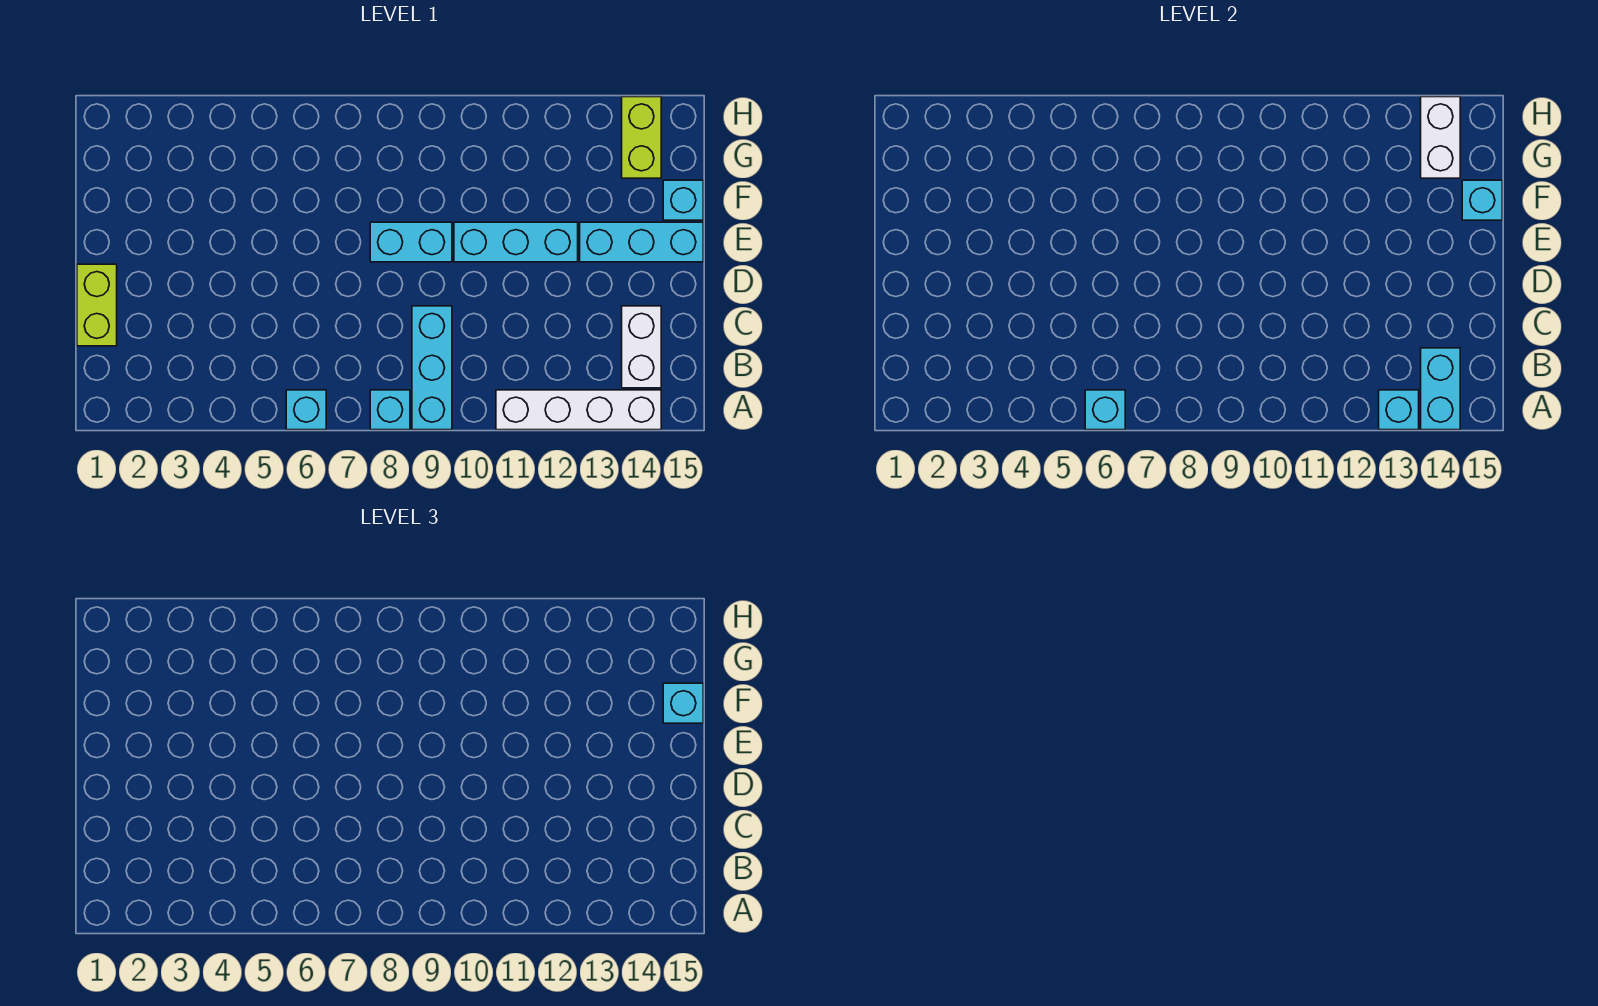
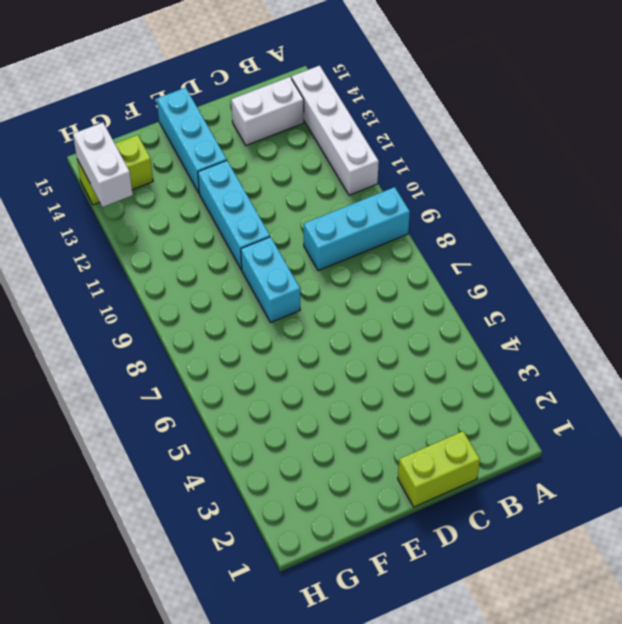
white brick H13:H14 level 2 -> white brick G14:H14 level 2
none -> cyan brick A6 level 1
none -> cyan brick A8 level 1
none -> cyan brick F15 level 1

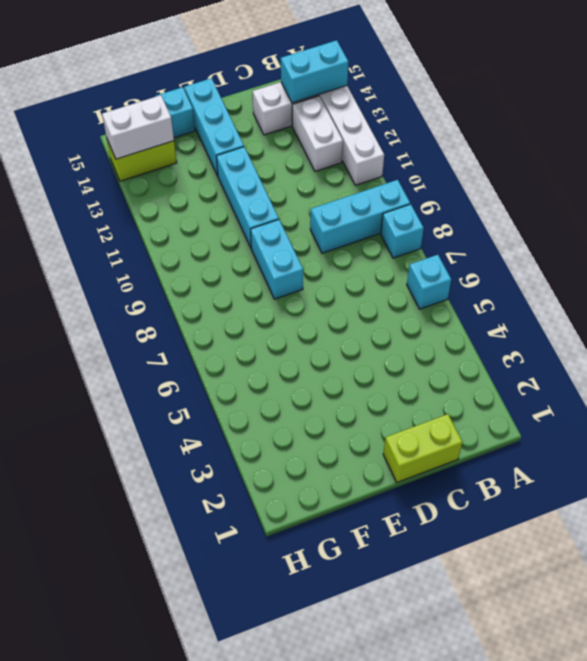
white brick B12:B13 level 1 -> none
none -> cyan brick A6 level 2
none -> cyan brick A13 level 2
none -> cyan brick F15 level 2

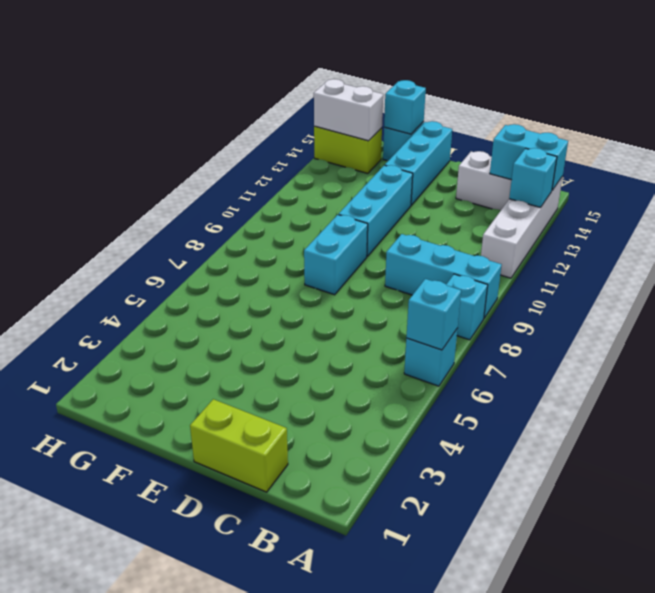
none -> cyan brick F15 level 3

